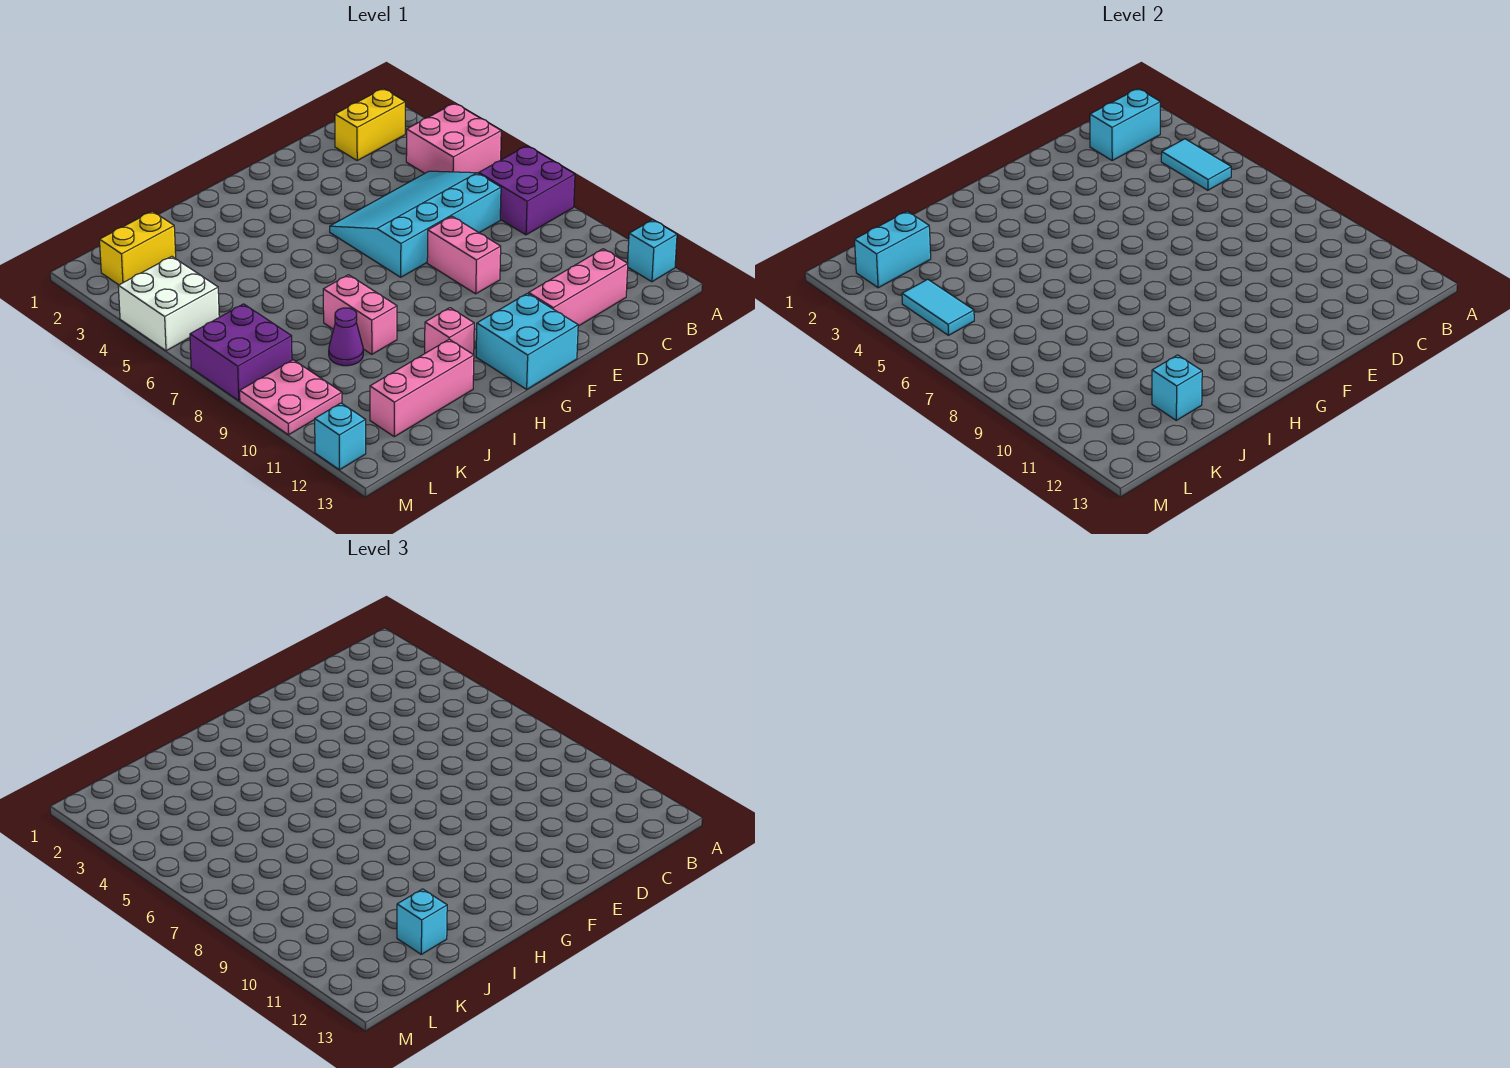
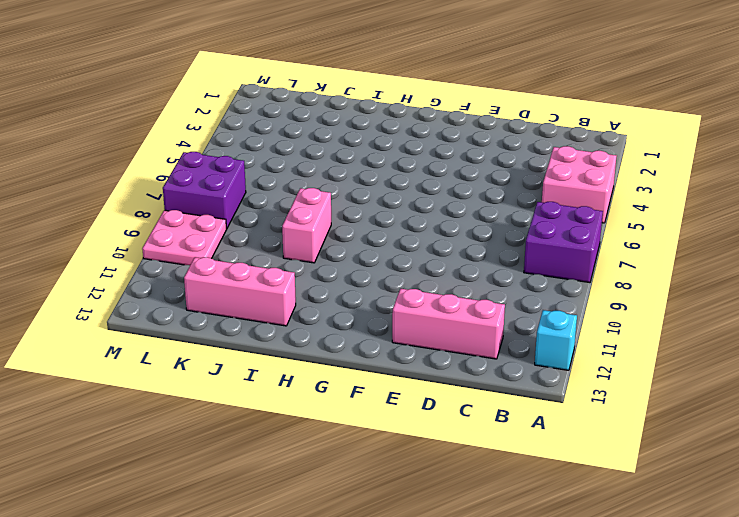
none -> yellow brick B2:C2 level 1
none -> cyan slope C5:F7 level 1 top 7
none -> pink brick E8:E9 level 1

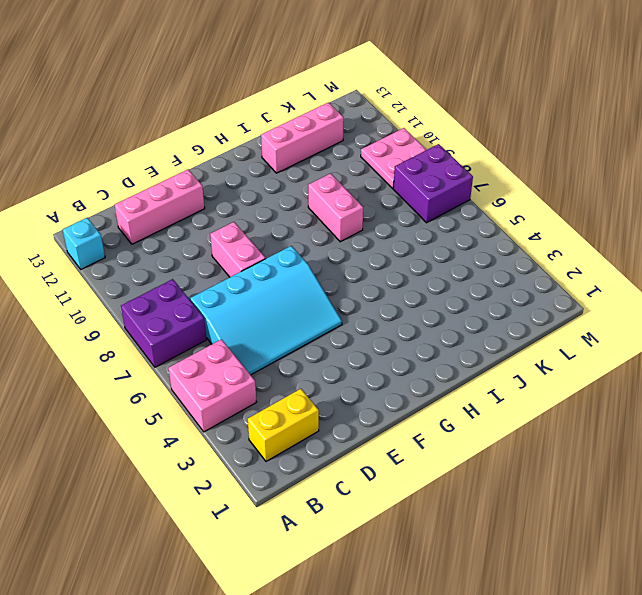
none -> cyan brick F12:G13 level 1
none -> pink brick H11 level 1
none -> purple cone J9 level 1

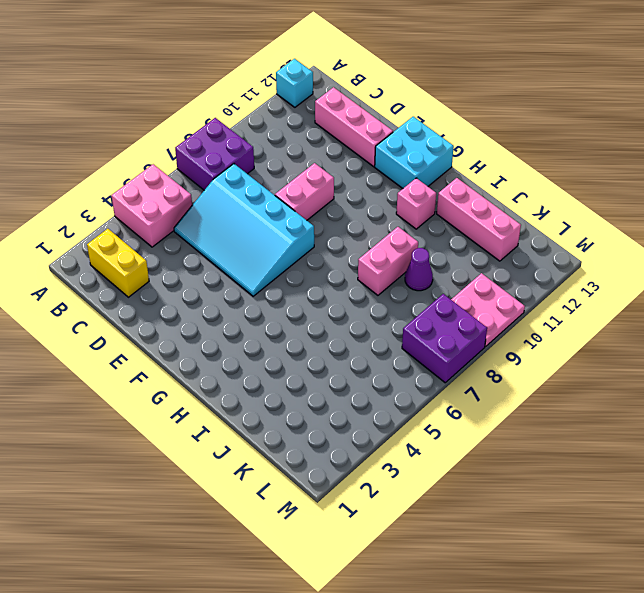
none -> yellow brick K2:L2 level 1
none -> white brick L4:M5 level 1
none -> cyan brick M12 level 1

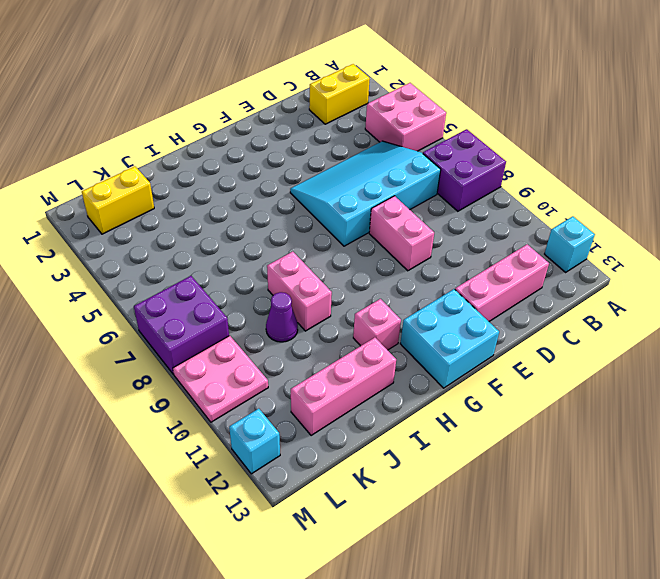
none -> white brick L4:M5 level 1
none -> cyan brick B2:C2 level 2
none -> cyan tile B4:B5 level 2

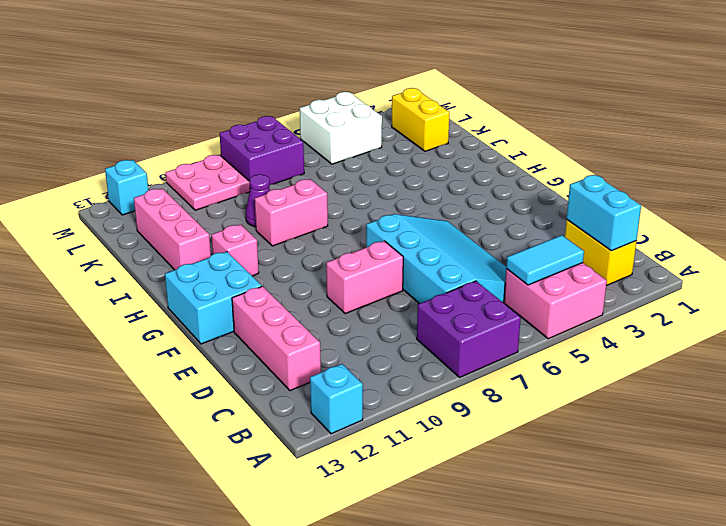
none -> cyan brick J12 level 2
none -> cyan brick K2:L2 level 2
none -> cyan tile L4:L5 level 2

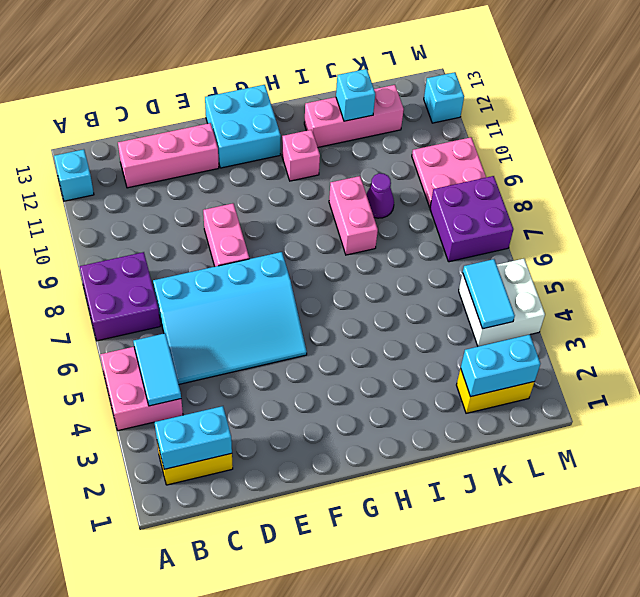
none -> cyan brick J12 level 3

